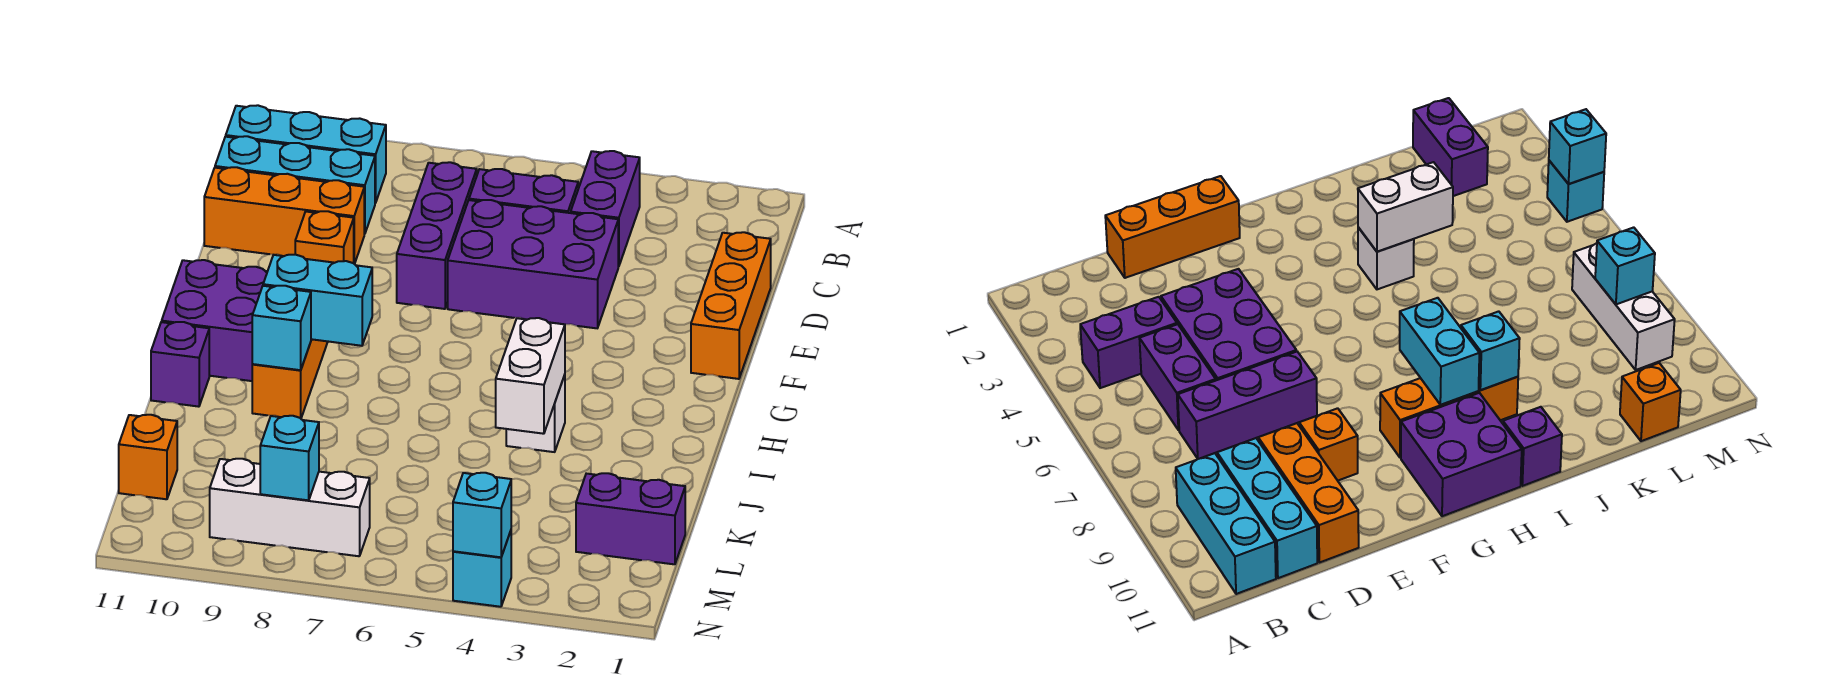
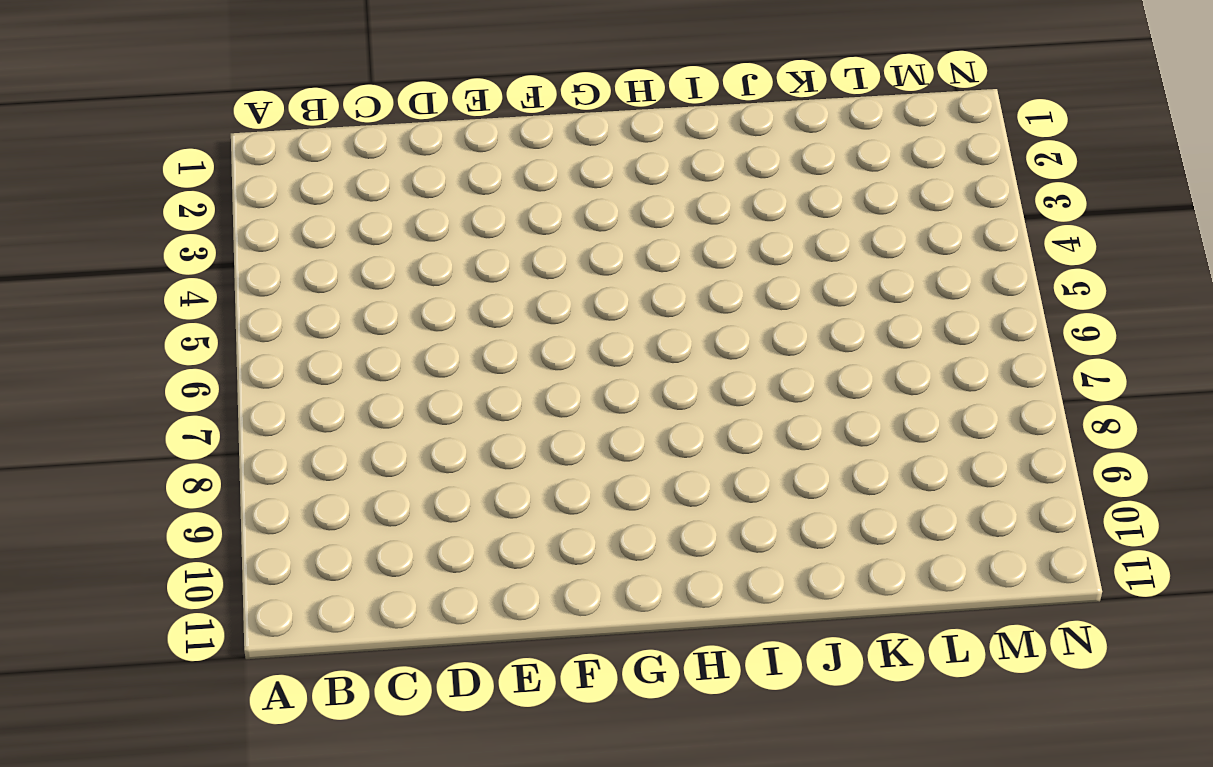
none -> purple brick B4:C4 level 1
none -> cyan brick B9:B11 level 1
none -> purple brick C5:C6 level 1

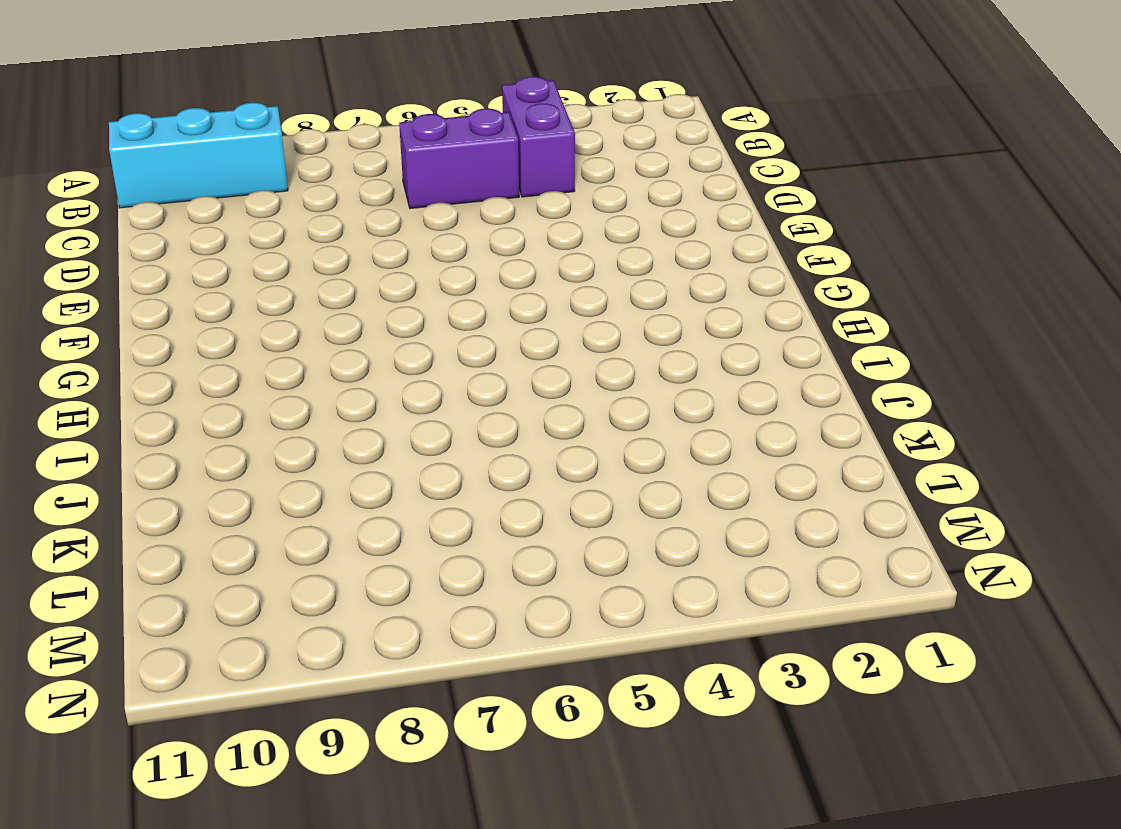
none -> purple brick C7:E7 level 1
none -> cyan brick C9:C11 level 1
none -> orange brick D1:F1 level 1

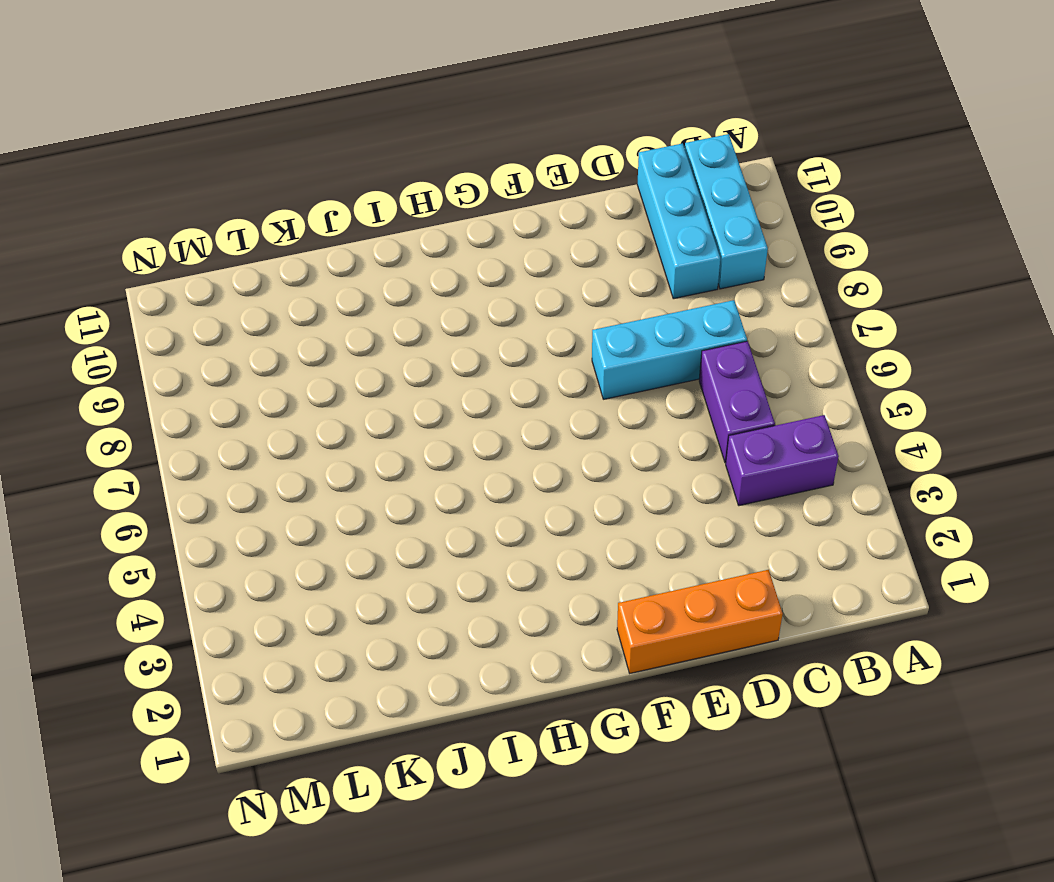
cyan brick C7:E7 level 1 -> purple brick C7:E7 level 1
none -> purple brick D4:E6 level 1
none -> orange brick D9:D11 level 1
none -> orange brick E9 level 1

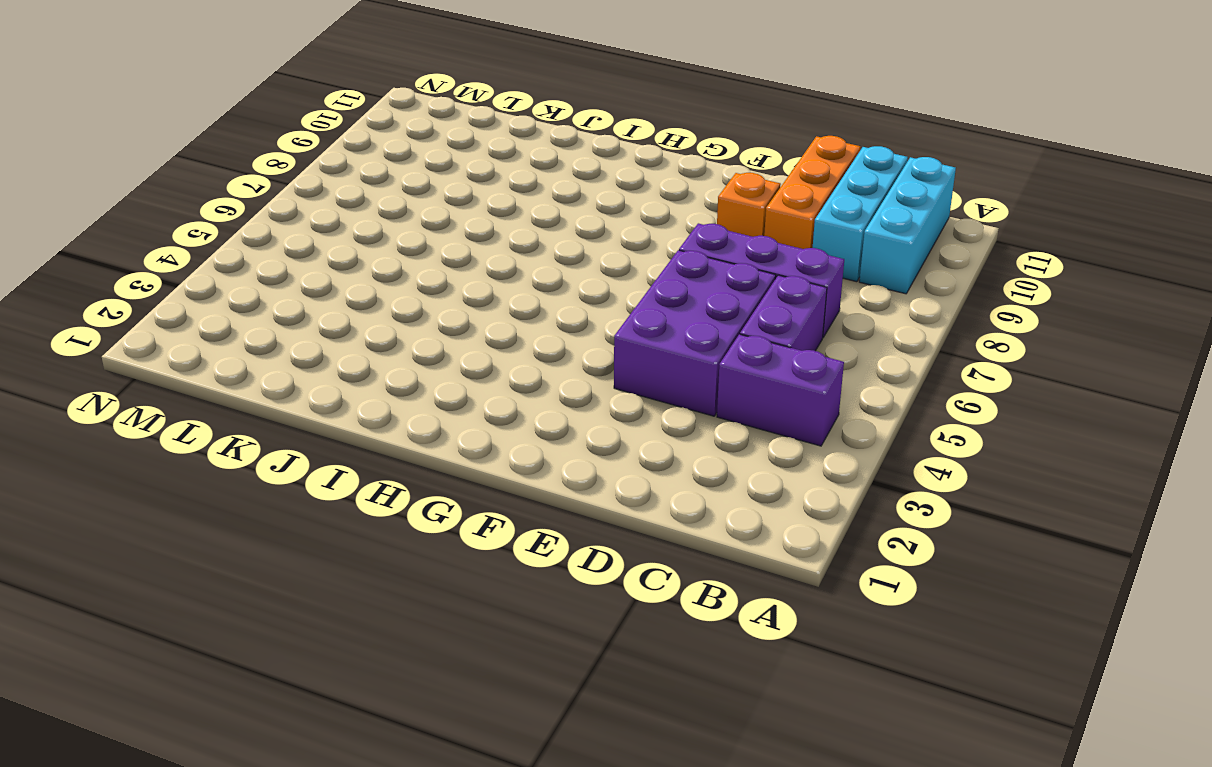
none -> orange brick D1:F1 level 1
none -> orange brick G9:I9 level 1
none -> purple brick G10:H11 level 1

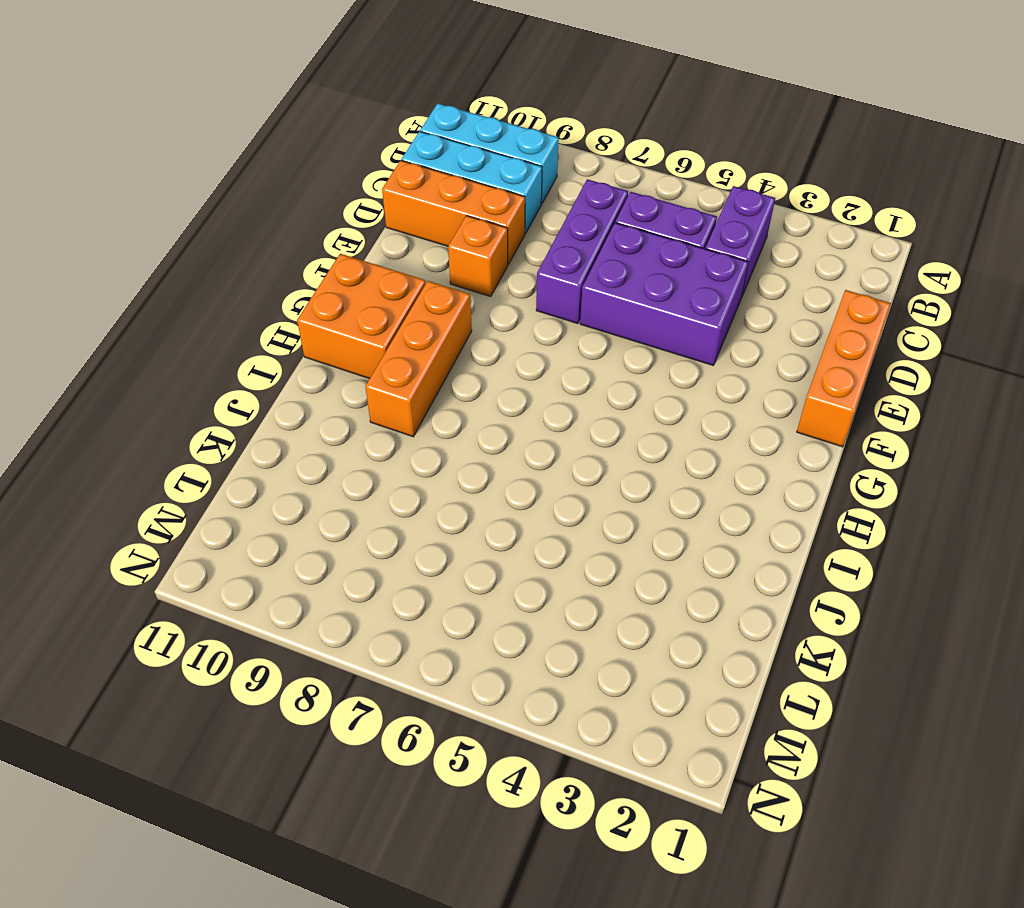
orange brick G10:H11 level 1 -> purple brick G10:H11 level 1
none -> white brick I4 level 1
none -> purple brick I11 level 1
none -> purple brick L1:L2 level 1

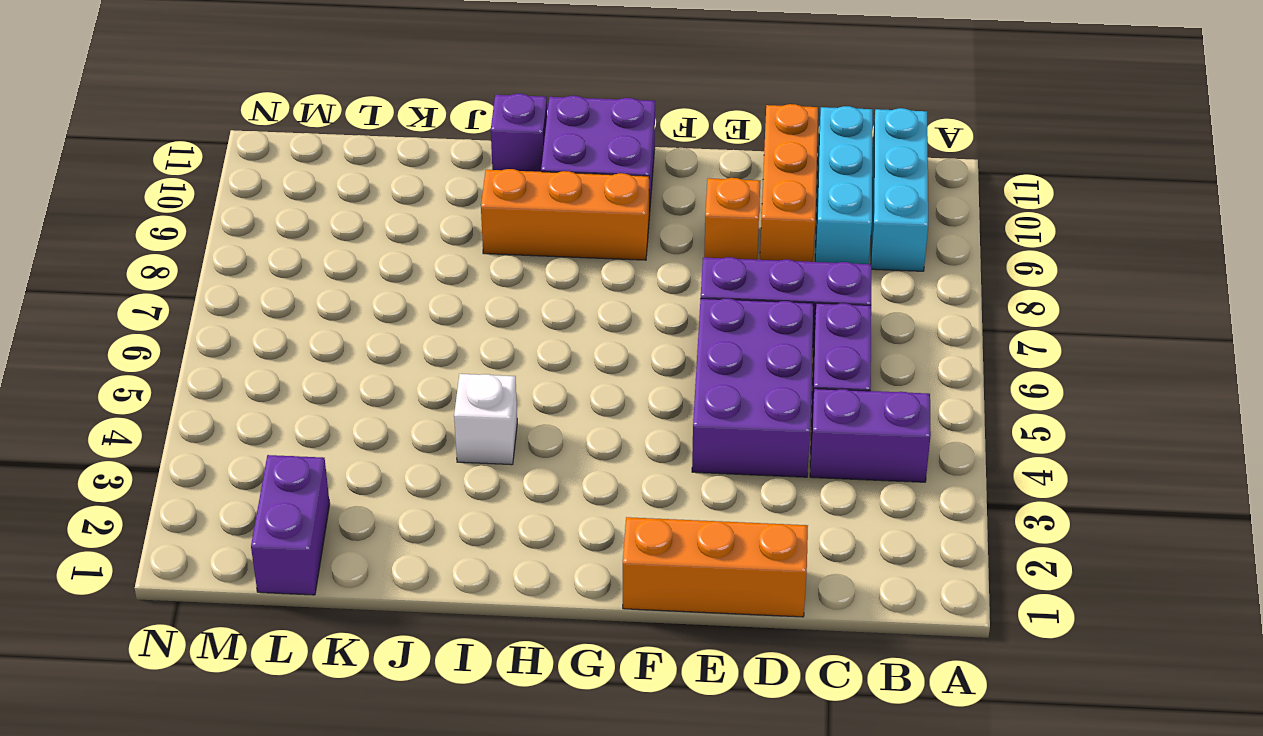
none -> orange brick L11 level 1
none -> white brick M7:M9 level 1
none -> cyan brick N4 level 1

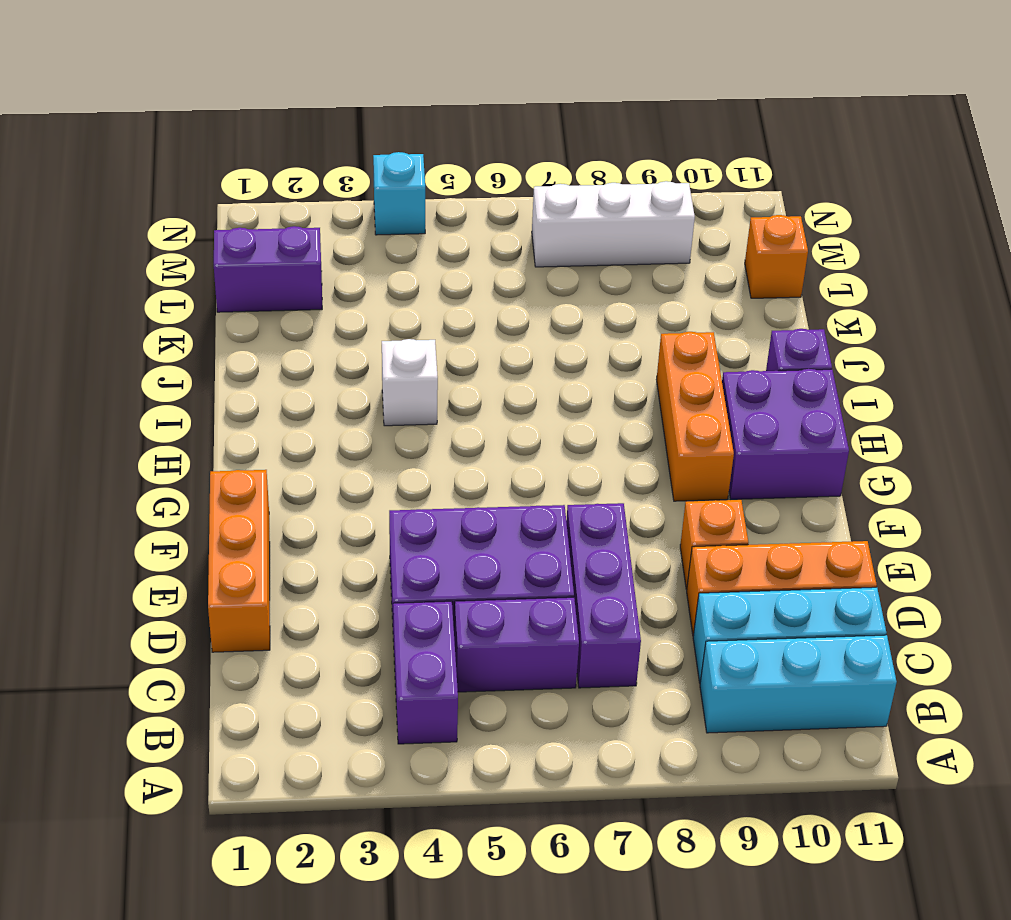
none -> cyan brick H8:H9 level 2
none -> white brick I4:J4 level 2
none -> cyan brick I9 level 2

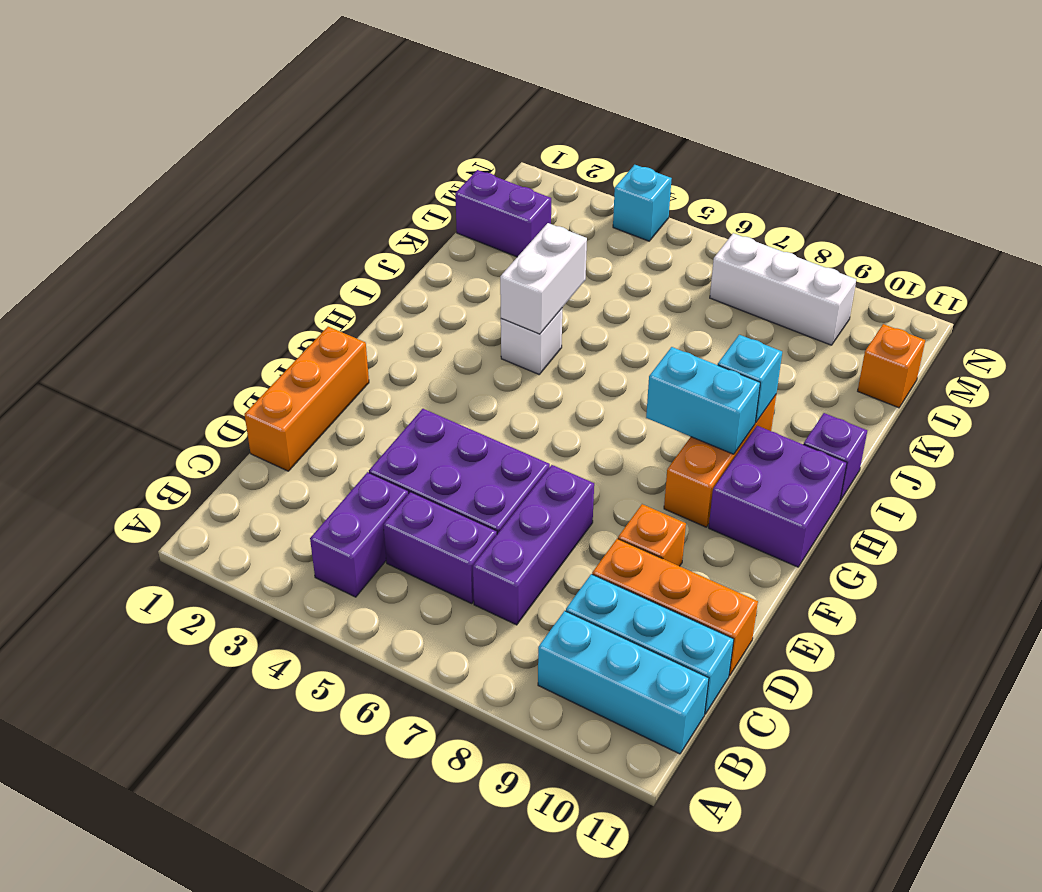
none -> cyan brick M8 level 2
none -> cyan brick N4 level 2

